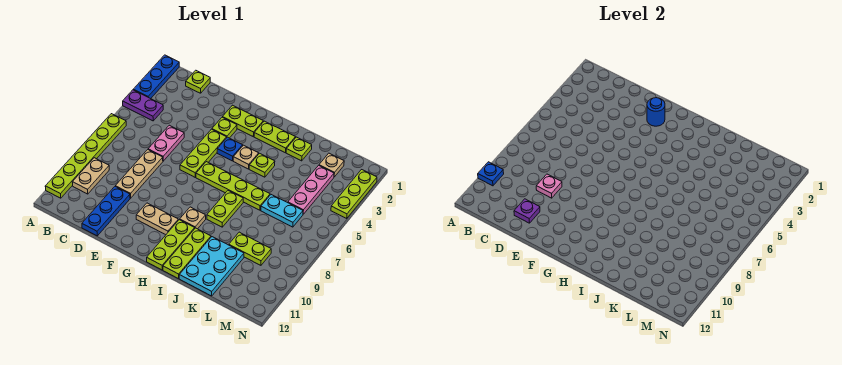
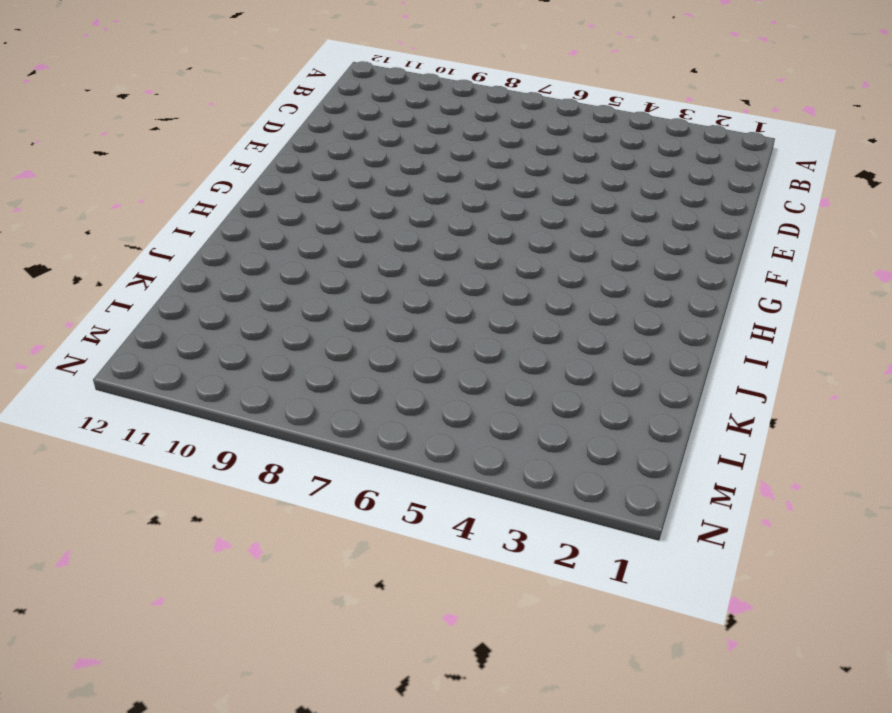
none -> blue plate A1:A3 level 1
none -> purple plate A4:B4 level 1
none -> lime plate A6:A11 level 1
none -> tan plate B9:B10 level 1

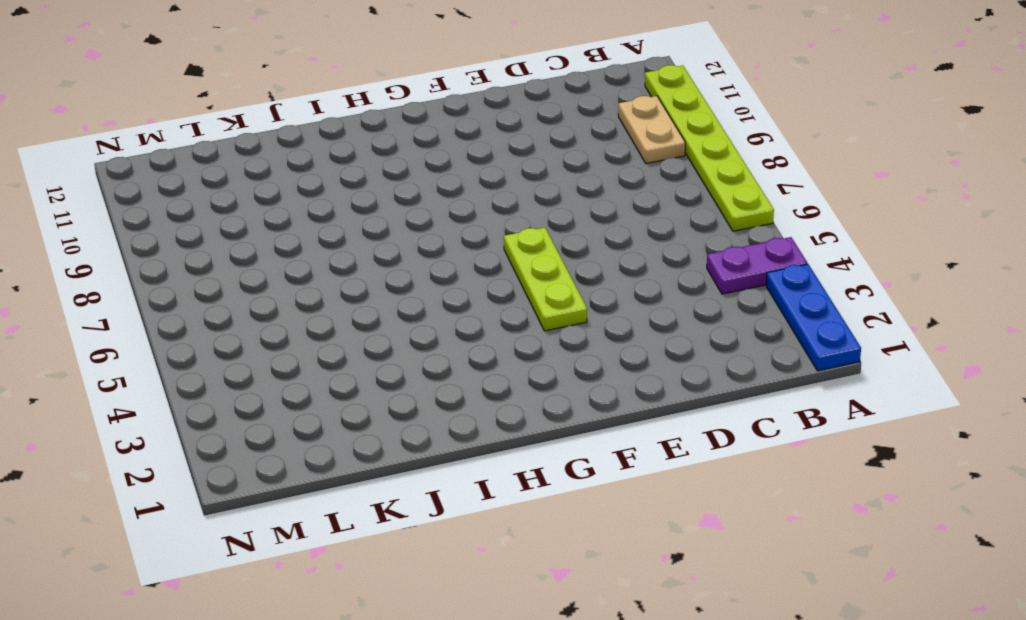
none -> lime plate C1 level 1
none -> pink plate D5:D6 level 1
none -> tan plate D7:D9 level 1
none -> blue plate D10:D12 level 1

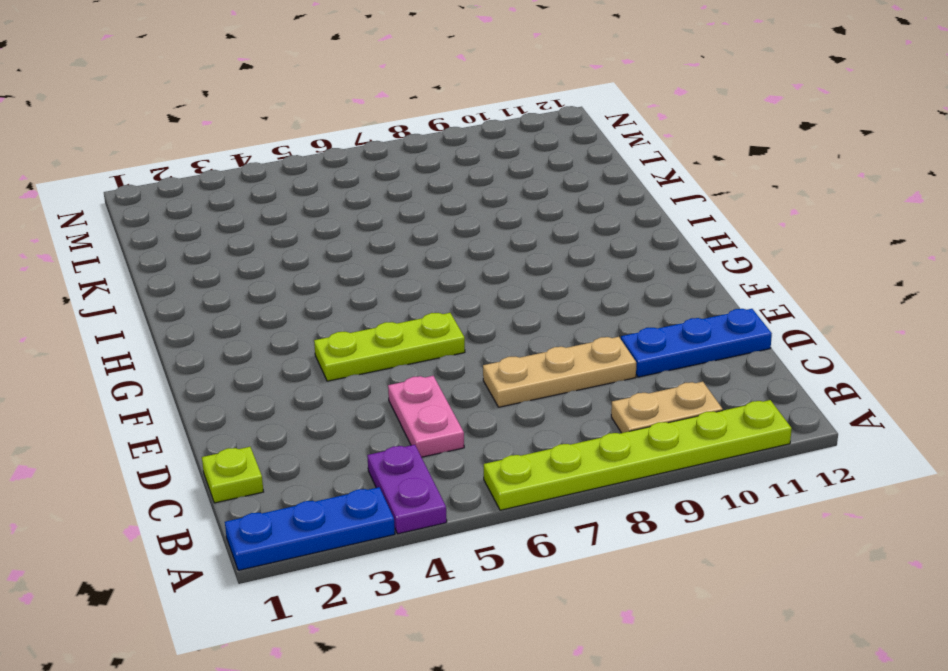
pink plate C5:D5 level 1 -> pink plate D5:D6 level 1
none -> lime plate F2:G2 level 1
none -> lime plate F3 level 1
none -> tan plate F10:G10 level 1
none -> blue plate G4 level 1

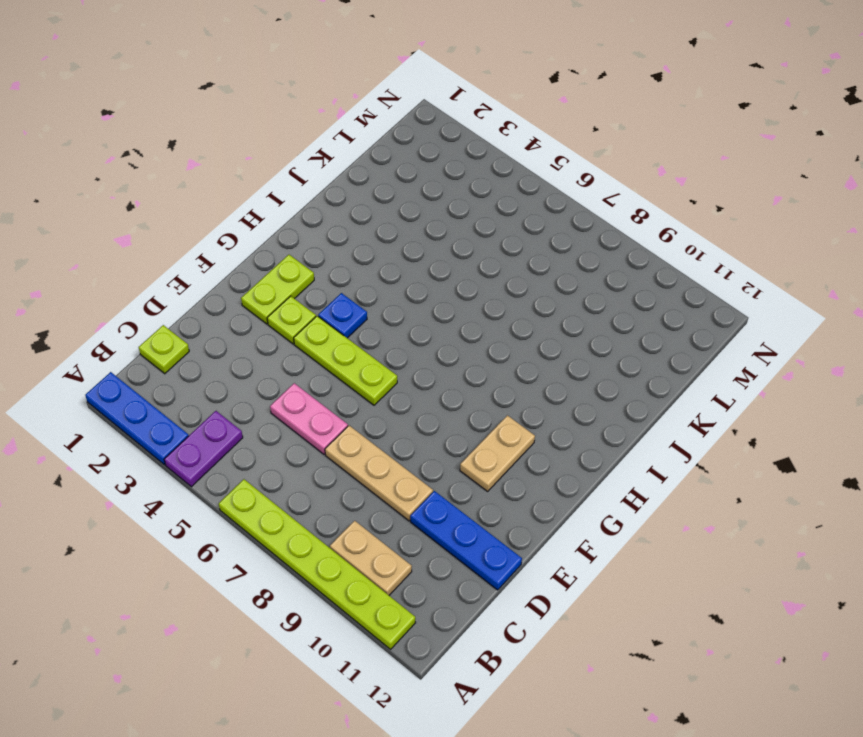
none -> lime plate G6:J6 level 1
none -> lime plate H2:I2 level 1
none -> tan plate H4 level 1
none -> tan plate H9 level 1

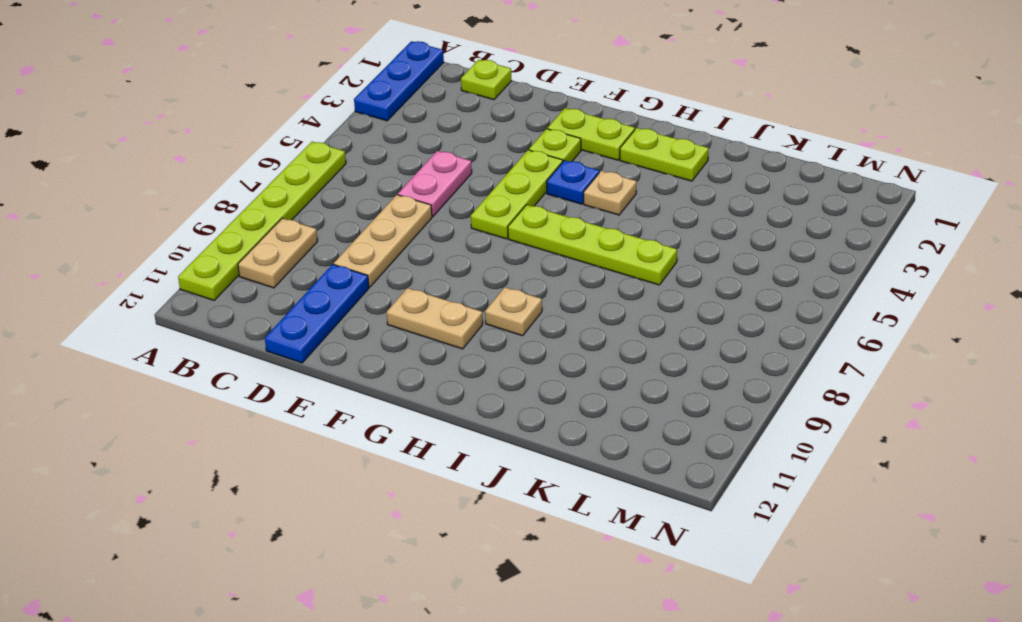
none -> purple plate A4:B4 level 1
none -> lime plate H10:H12 level 1
none -> lime plate I4 level 1
none -> lime plate I7:I8 level 1

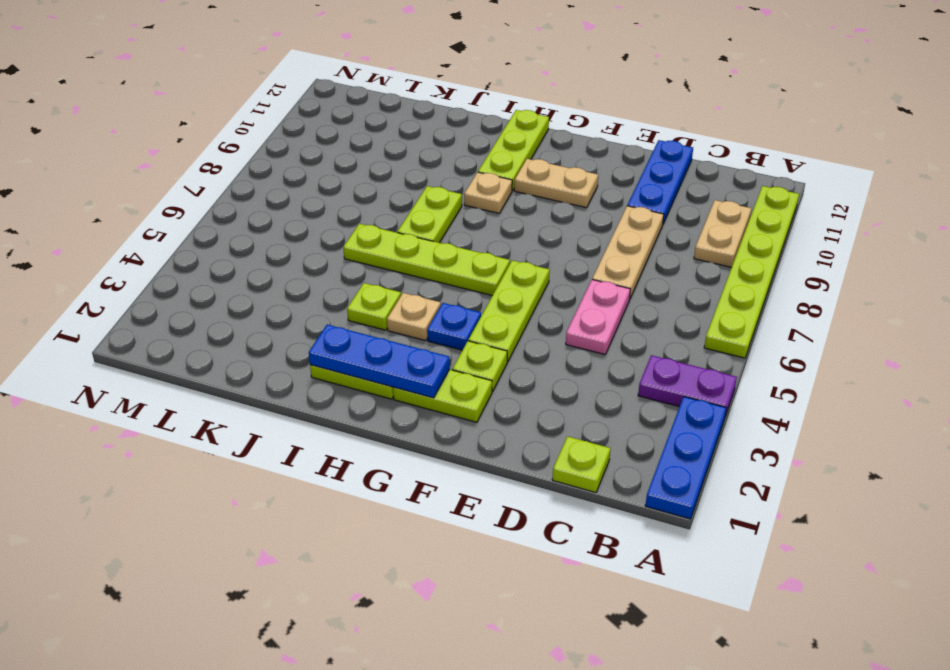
blue plate G2:I2 level 2 -> none
none -> lime plate I10:I12 level 1
none -> lime plate J2 level 1
none -> cyan plate J10:K12 level 1
none -> cyan plate K6:L6 level 1

